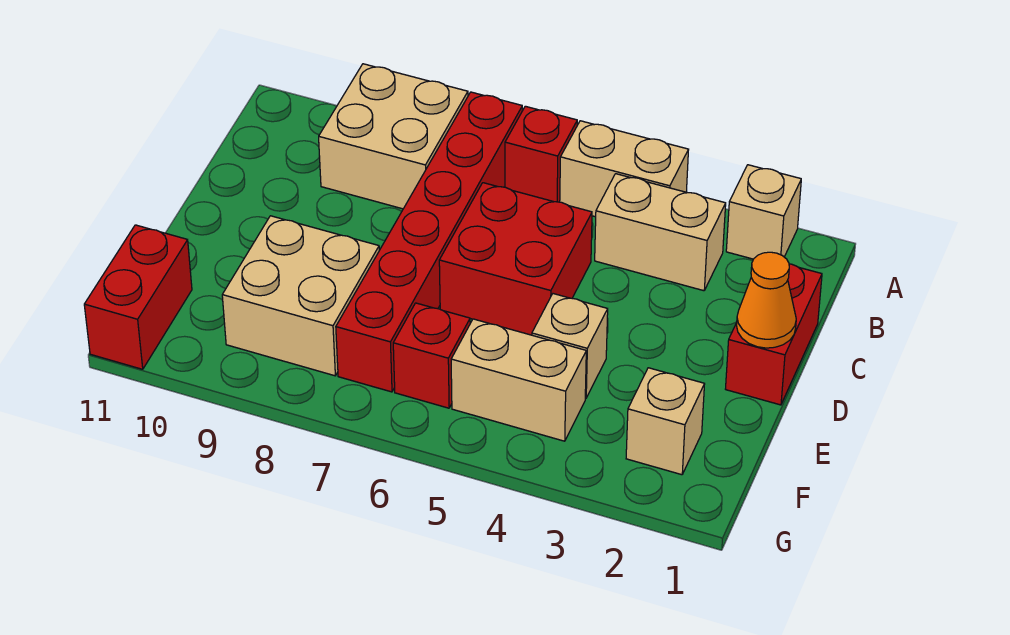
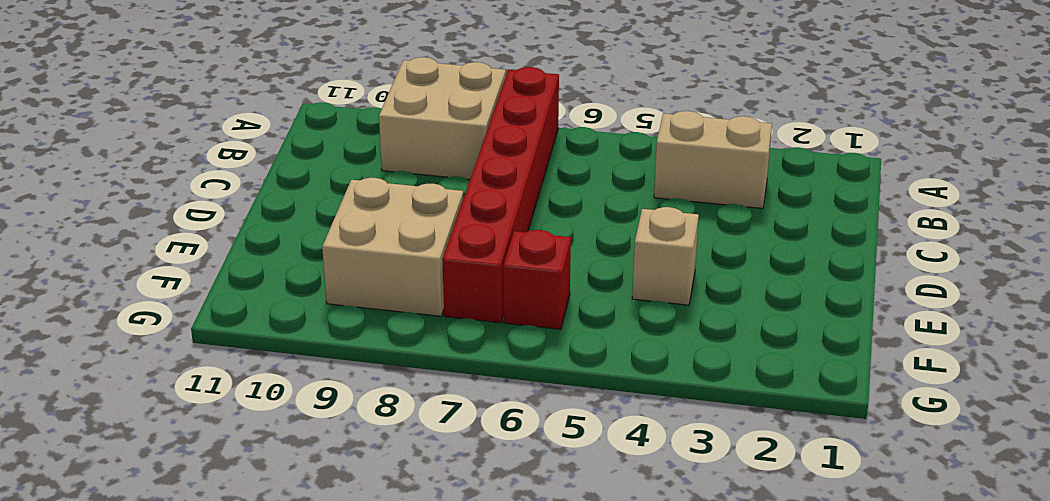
none -> tan brick A2 level 1
none -> tan brick A4:A5 level 1
none -> red brick A6 level 1

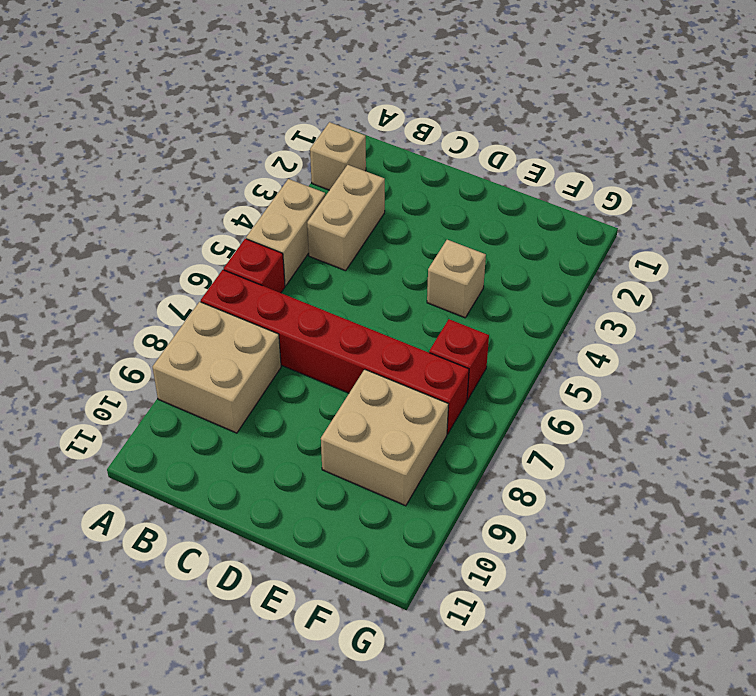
none -> red brick C1:D1 level 1
none -> red brick C5:D6 level 1
none -> tan brick F2 level 1

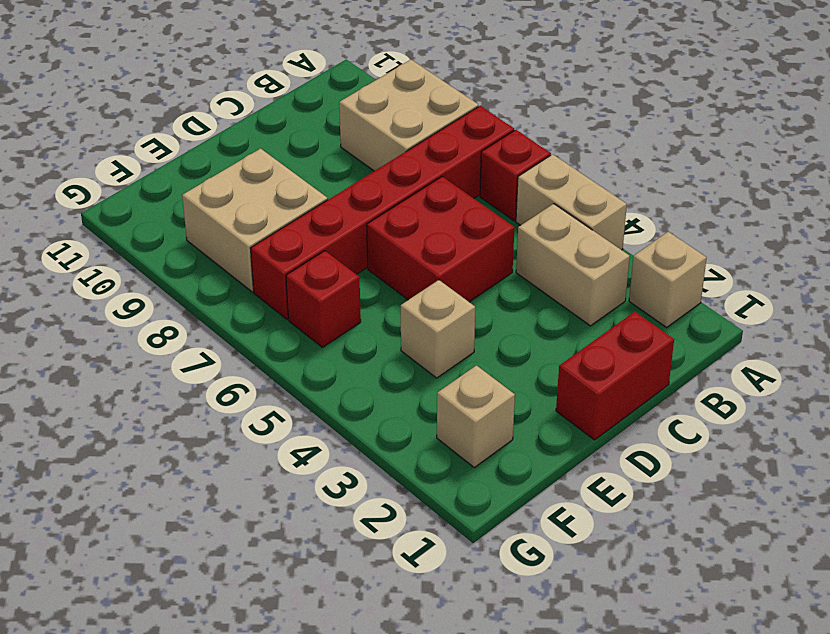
none -> tan brick F4:F5 level 1
none -> red brick F11:G11 level 1
none -> orange cone D1 level 2

